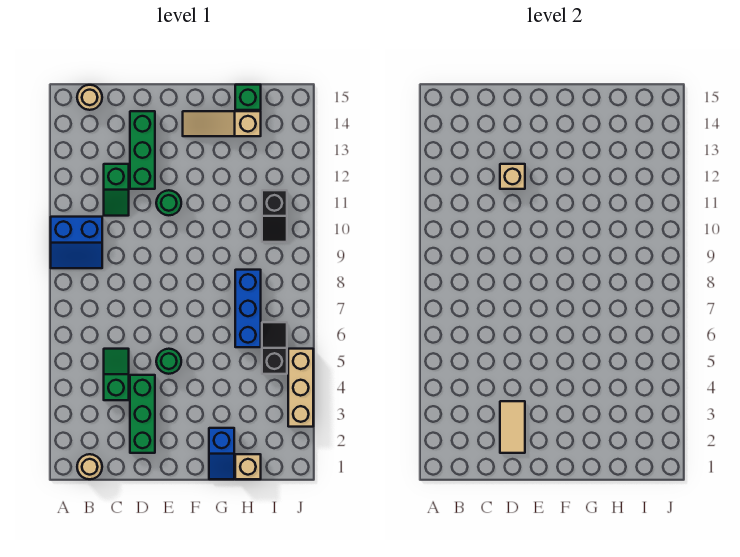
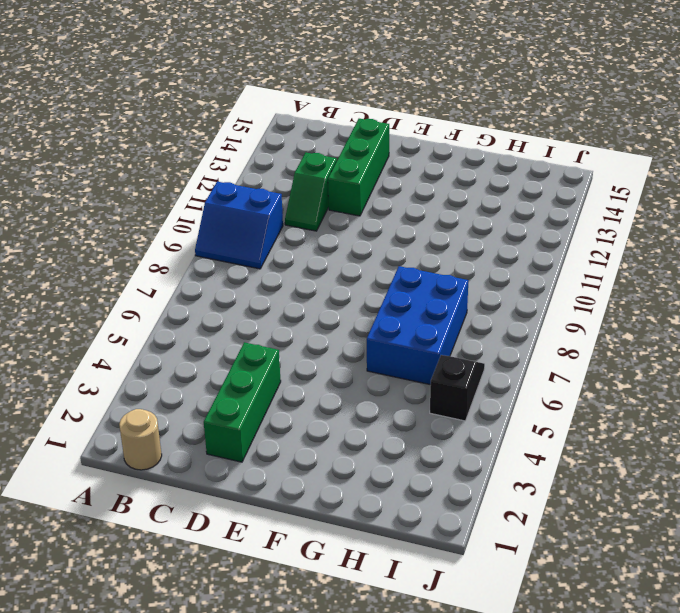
blue brick G6:H8 level 1 -> blue brick H6:H8 level 1
none -> tan round brick B15 level 1
none -> green slope C4:C5 level 1 top 4
none -> green round brick E5 level 1

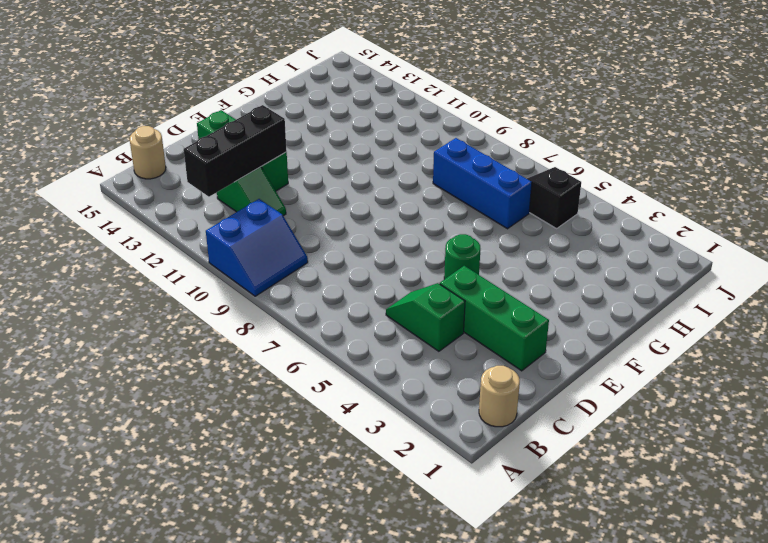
black brick B12:D12 level 2 -> tan brick D12 level 2
none -> green round brick E11 level 1
none -> tan slope F14:H14 level 1 top H
none -> blue slope G1:G2 level 1 top 2

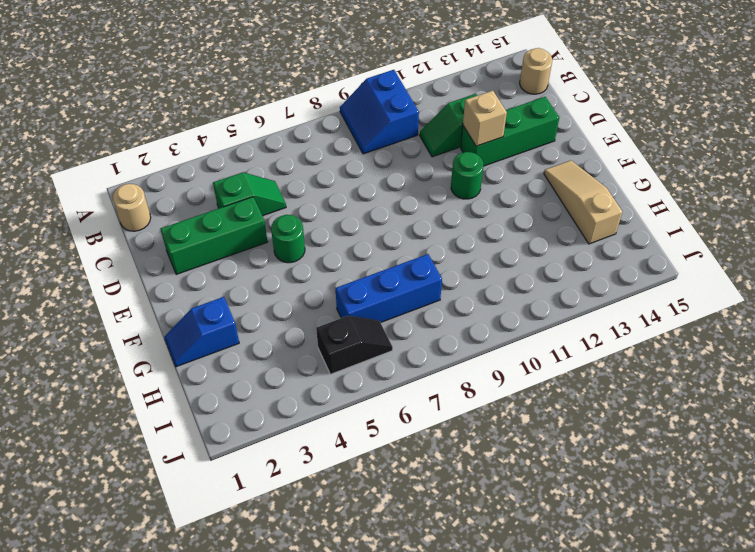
none -> tan brick H1 level 1
none -> green brick H15 level 1
none -> black slope I10:I11 level 1 top 11

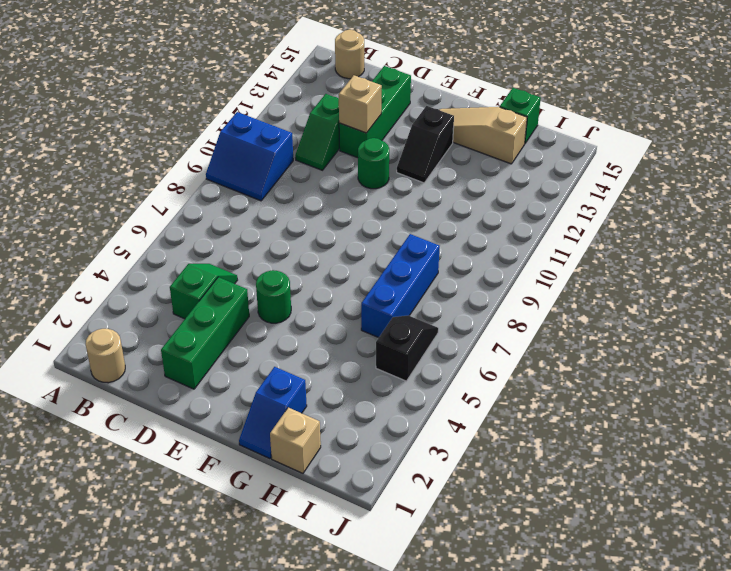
black slope F12:F13 level 1 top 13 -> black slope I10:I11 level 1 top 11
none -> tan brick J3:J5 level 1
none -> tan tile D2:D3 level 2

